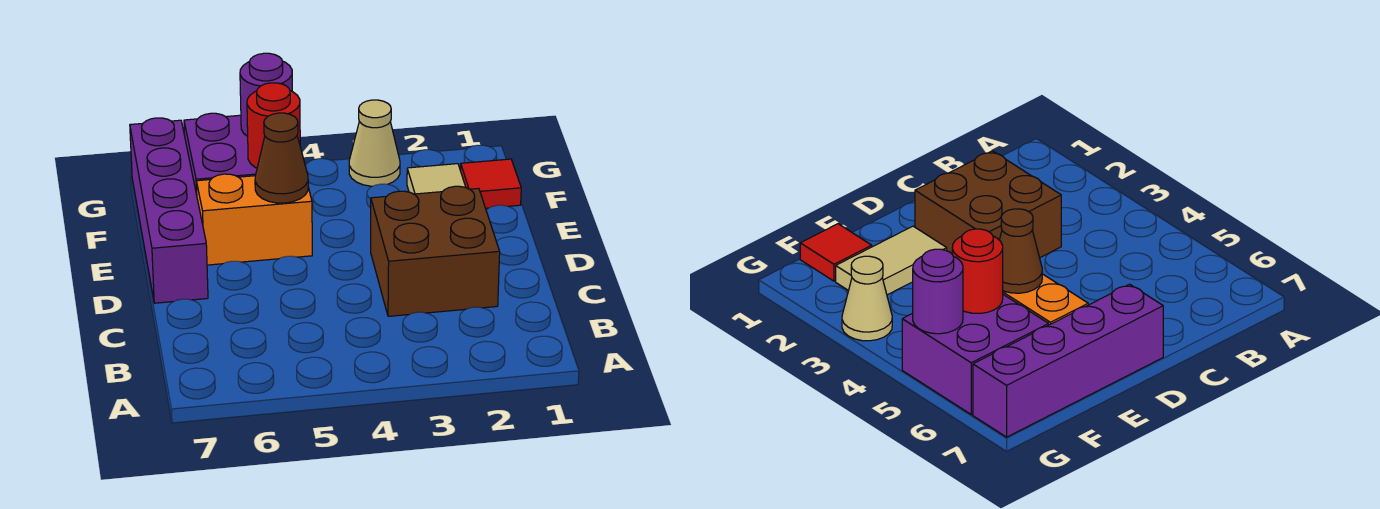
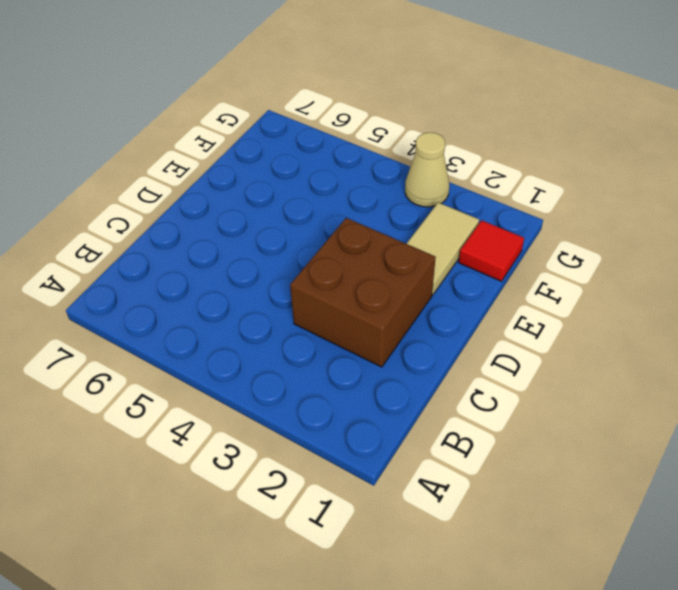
none -> purple brick D7:G7 level 1
none -> orange brick E5:E6 level 1

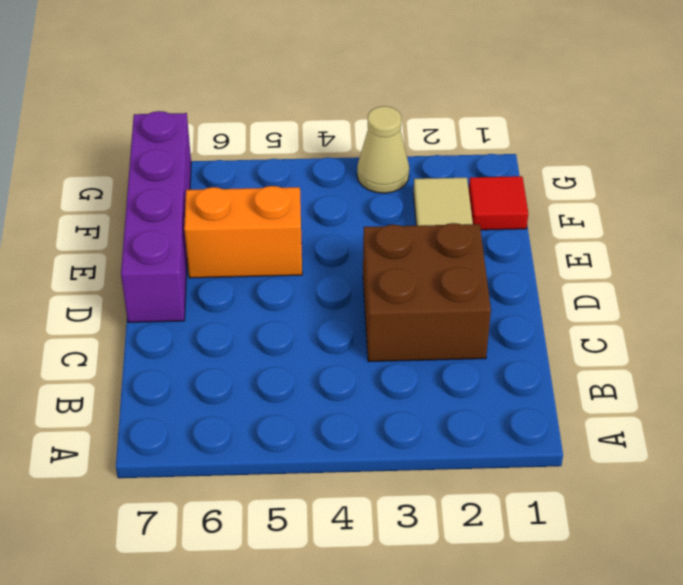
none -> purple brick F5:G6 level 1
none -> brown cone E5 level 2

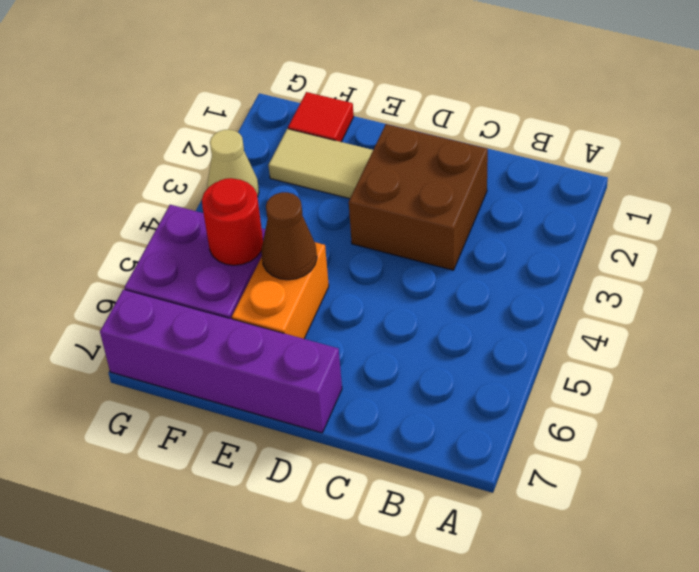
none -> purple round brick G5 level 2

